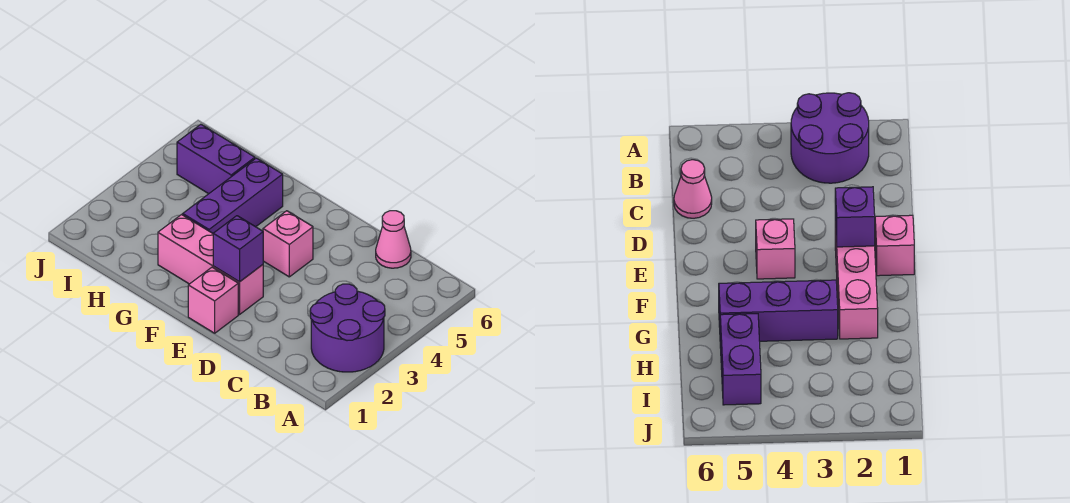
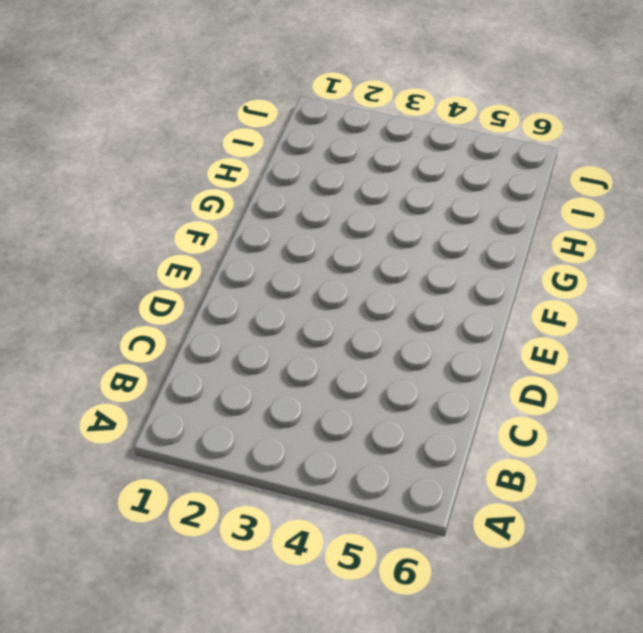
none -> purple round brick A2:B3 level 1
none -> pink cone C6 level 1

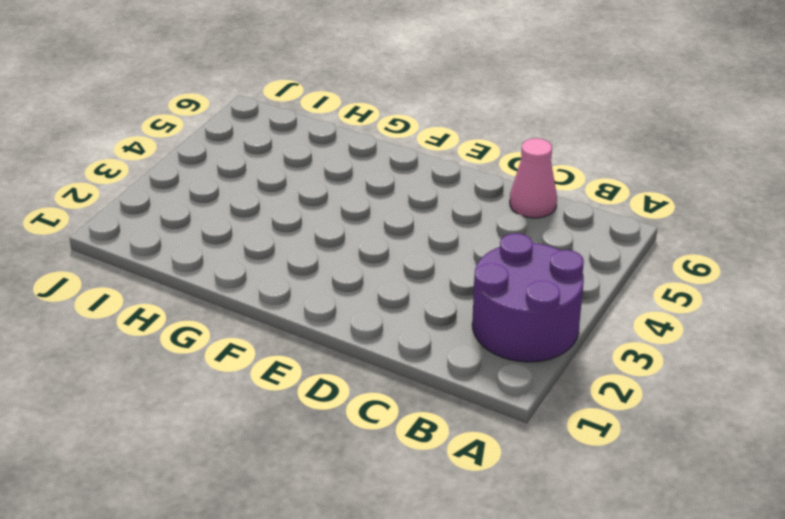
none -> pink brick E1 level 1
none -> pink brick E2:G2 level 1

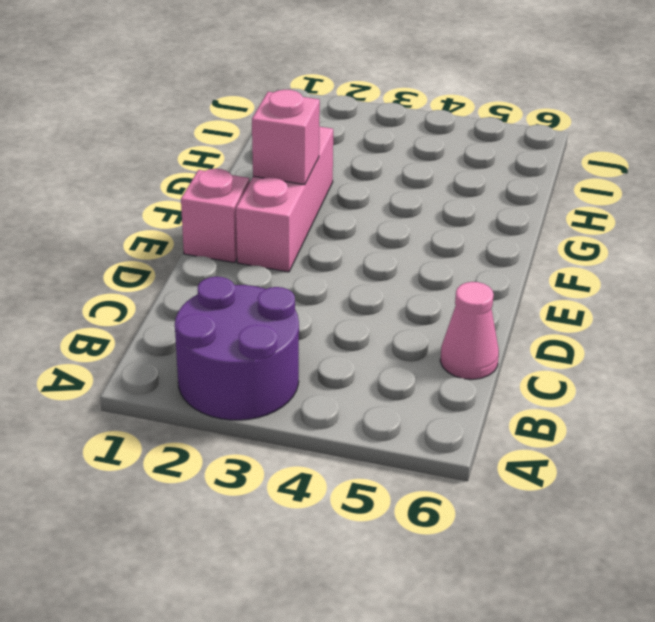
pink brick F2 level 2 -> pink brick E4 level 1
none -> purple brick G3:G5 level 1
none -> purple brick H5:I5 level 1

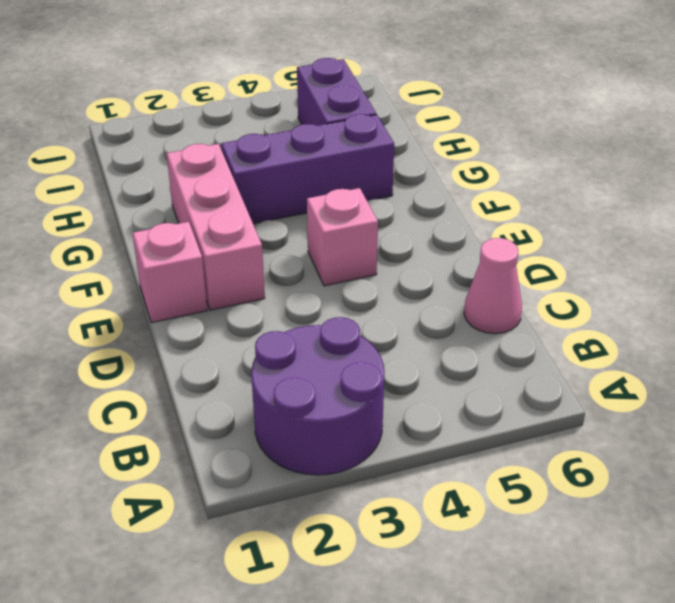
none -> purple brick E2 level 2

